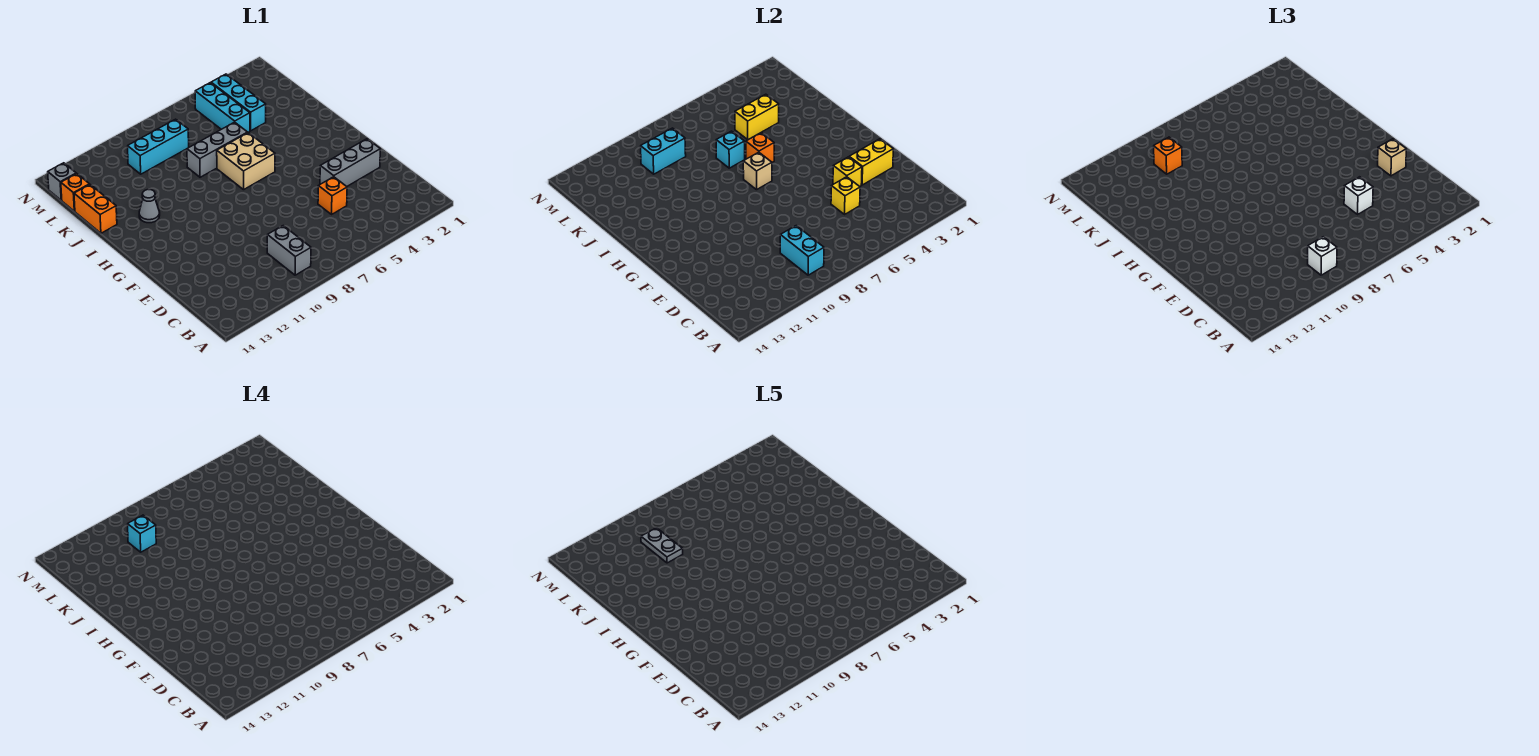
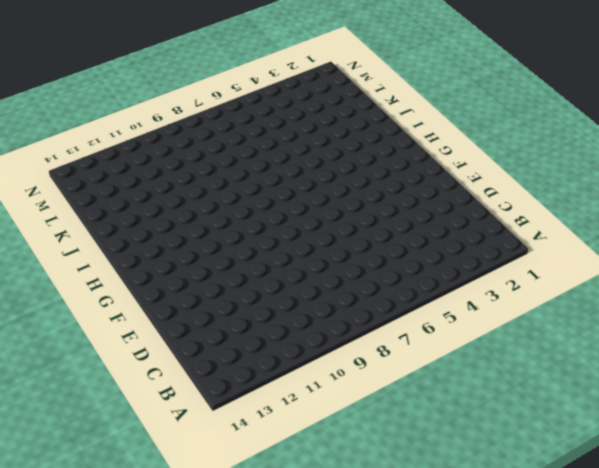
none -> grey brick B9:C9 level 1
none -> orange brick D5 level 1
none -> grey brick E2:E4 level 1

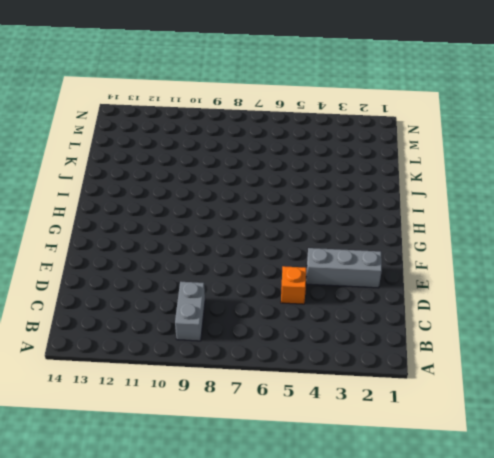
none -> tan brick H6:I7 level 1
none -> grey cone I12 level 1
none -> grey brick J6:J8 level 1

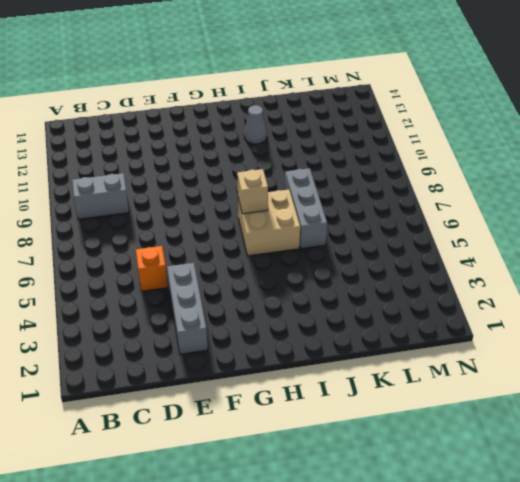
none -> orange brick J14:K14 level 1
none -> cyan brick K4:M4 level 1
none -> cyan brick K5:M5 level 1

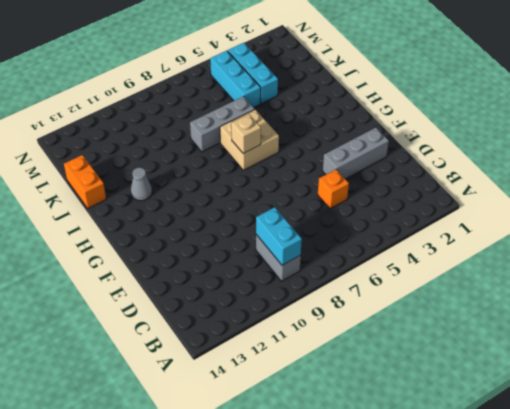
none -> cyan brick L8:L10 level 1
none -> orange brick L14 level 1
none -> grey brick M14 level 1

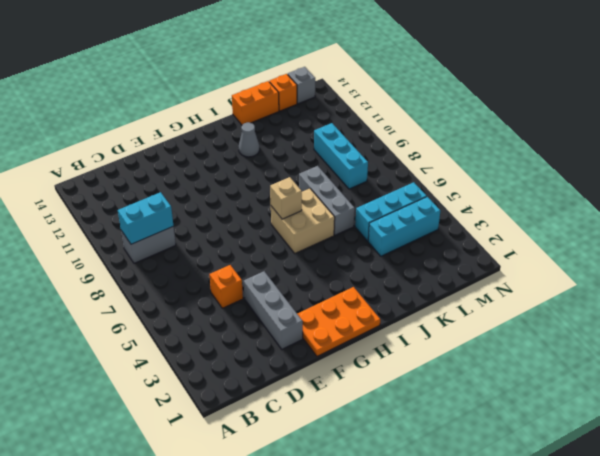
orange plate F1:H2 level 1 -> none
none -> yellow brick D5 level 2
none -> yellow brick E2:E3 level 2
none -> yellow brick E4 level 2

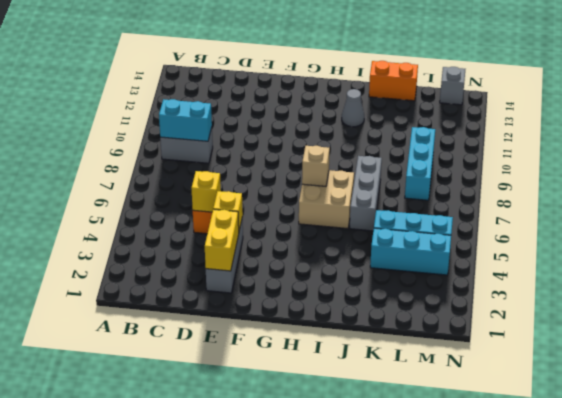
none -> orange brick L14 level 1
none -> orange brick I6 level 2
none -> cyan brick J7 level 2

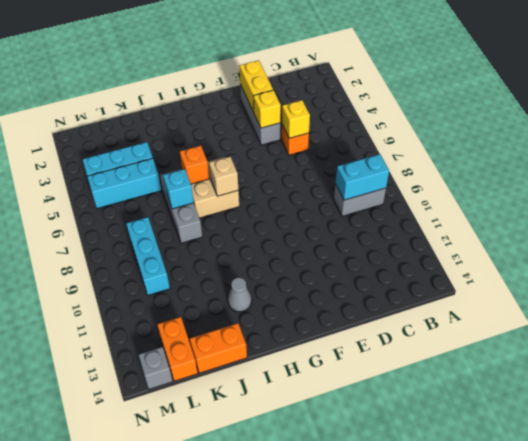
orange brick L13:L14 level 1 -> orange brick L14 level 1
none -> yellow brick K4:K5 level 2
none -> cyan brick L9:L10 level 2
none -> white brick B9 level 3

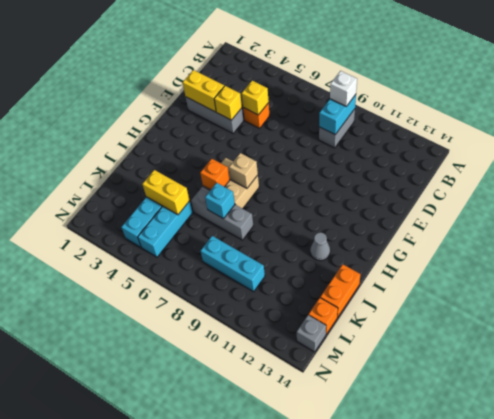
none -> cyan brick L9:L10 level 2
none -> white brick D5 level 3
none -> tan brick E2 level 3

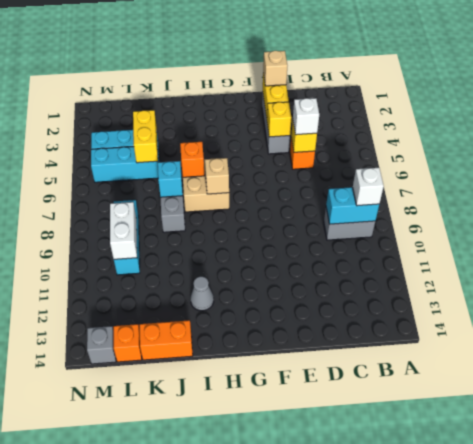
white brick L9:L10 level 2 -> cyan brick L9:L10 level 2
none -> orange brick L10 level 3
none -> cyan brick L10 level 4
none -> grey plate K10:L10 level 5

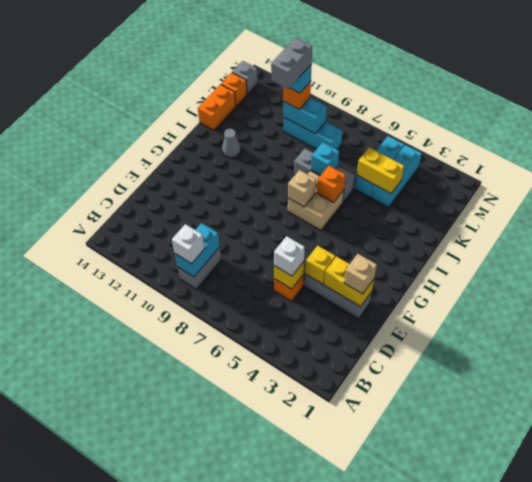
grey brick K10:L10 level 5 -> grey plate K10:L10 level 5

